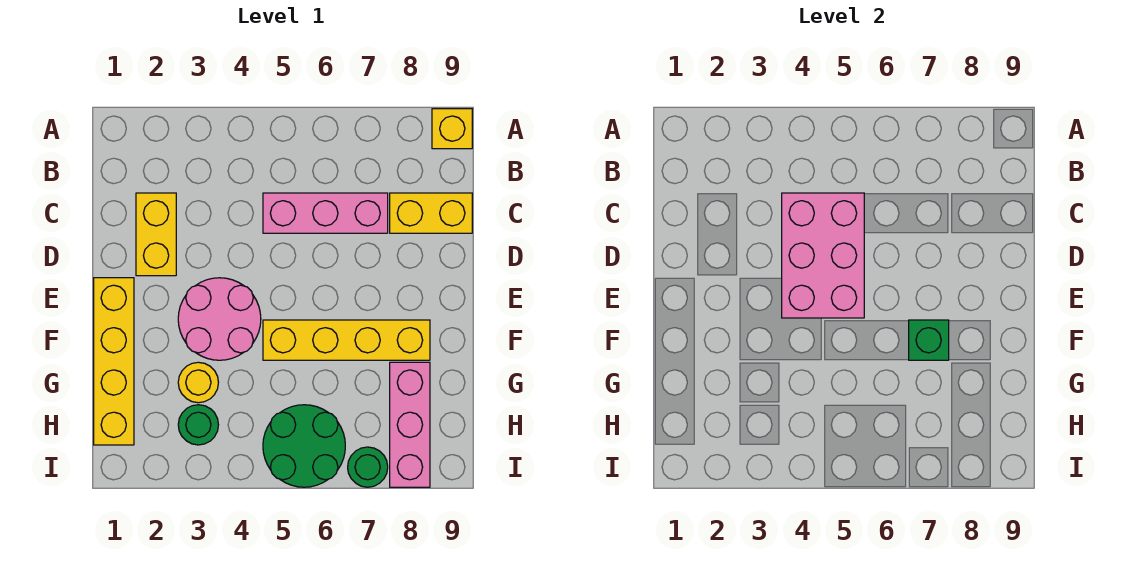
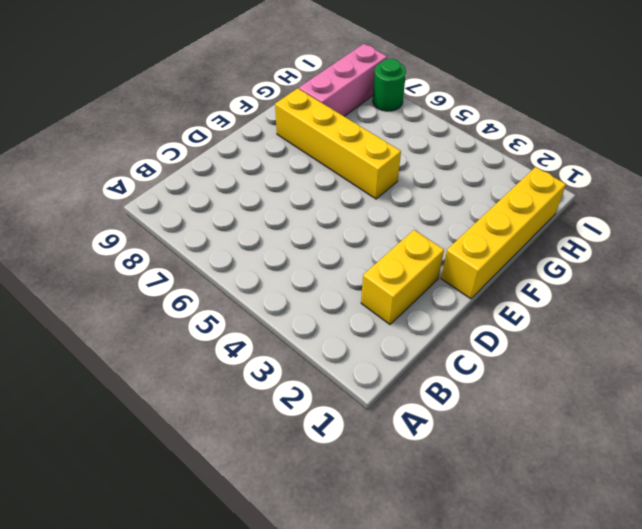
none -> yellow brick A9 level 1
none -> pink brick C5:C7 level 1
none -> yellow brick C8:C9 level 1

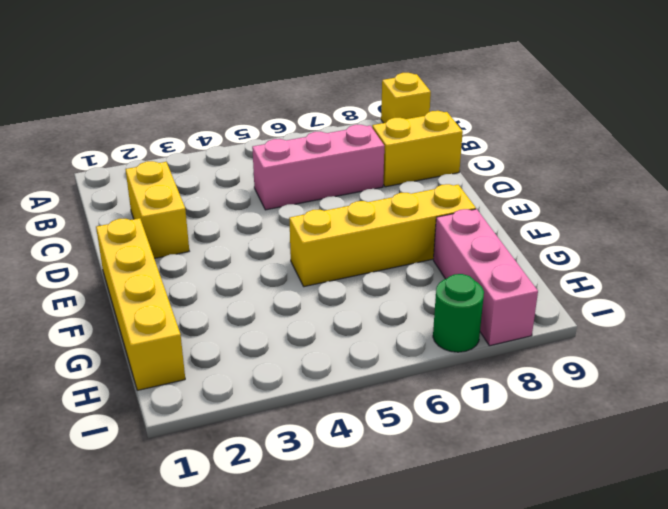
none -> pink round brick E3:F4 level 1
none -> yellow round brick G3 level 1
none -> green round brick H3 level 1

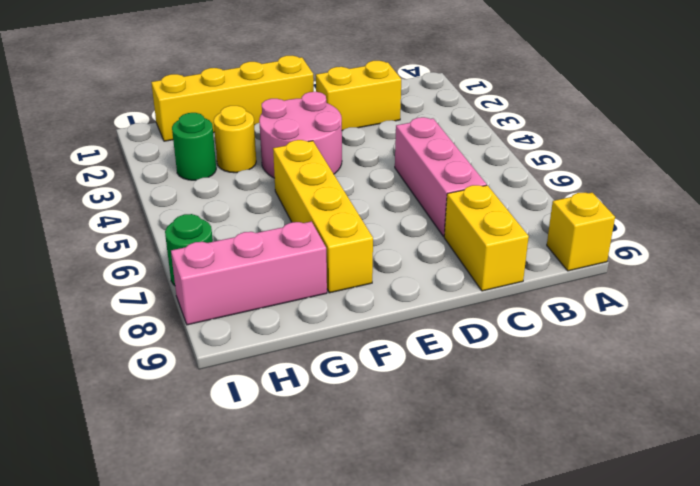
none -> green round brick H5:I6 level 1
none -> pink brick C4:E5 level 2
none -> green brick F7 level 2

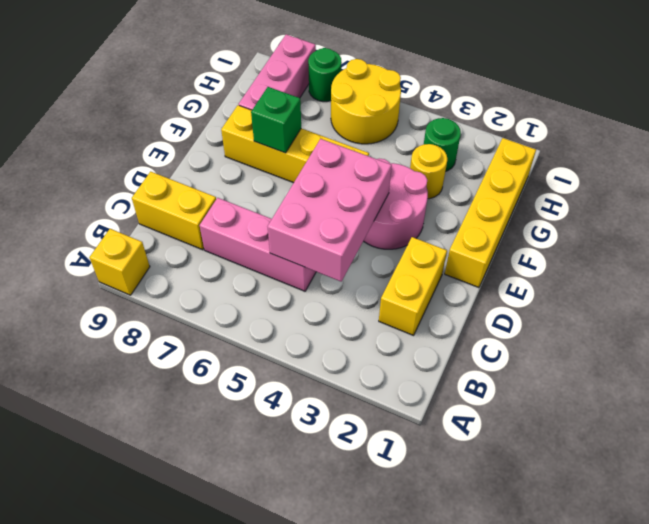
yellow round brick H5:I6 level 1 -> green round brick H5:I6 level 1

